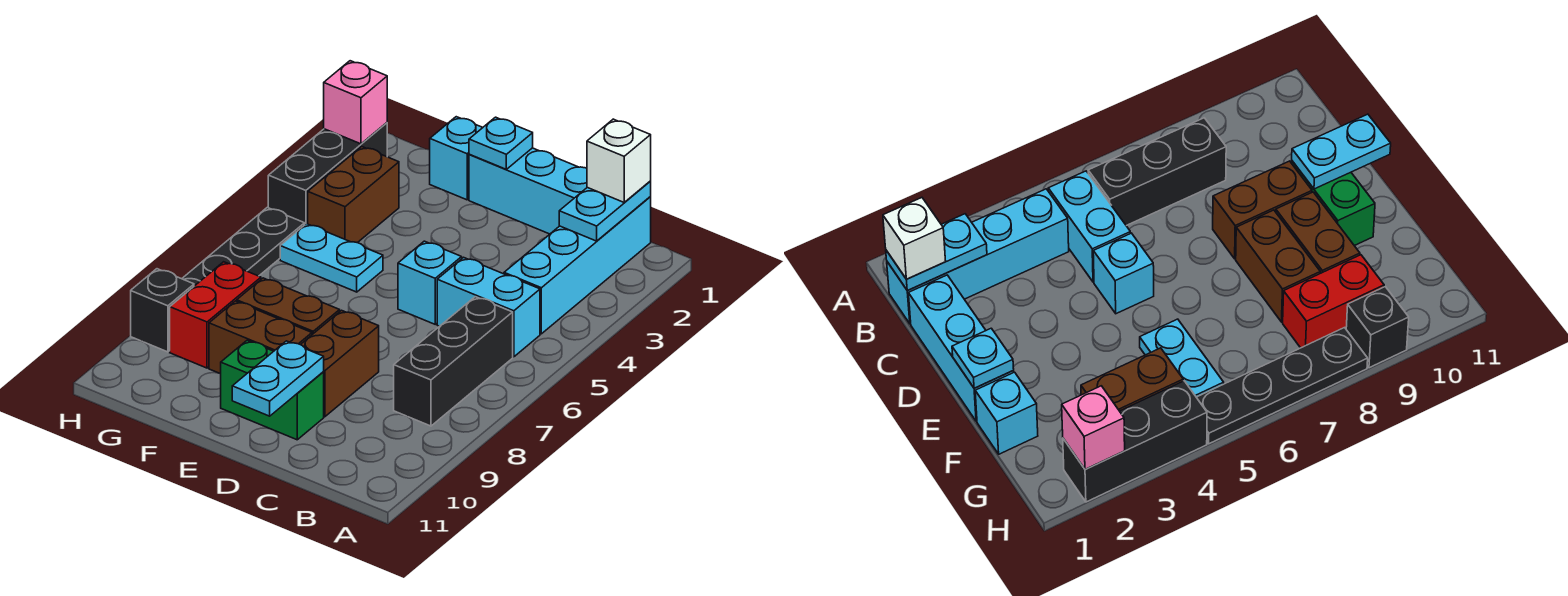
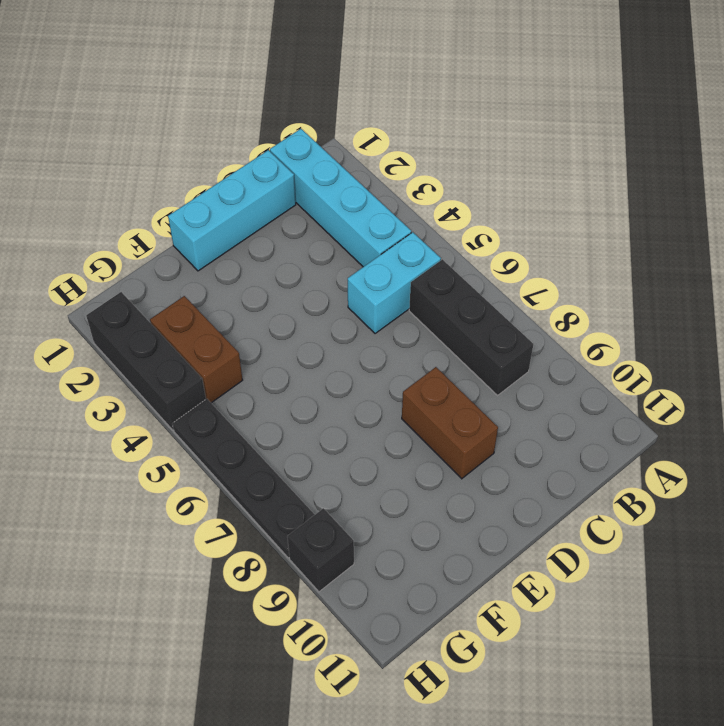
none -> cyan brick D5 level 1
none -> green brick D10:E10 level 1
none -> brown brick E8:F8 level 1

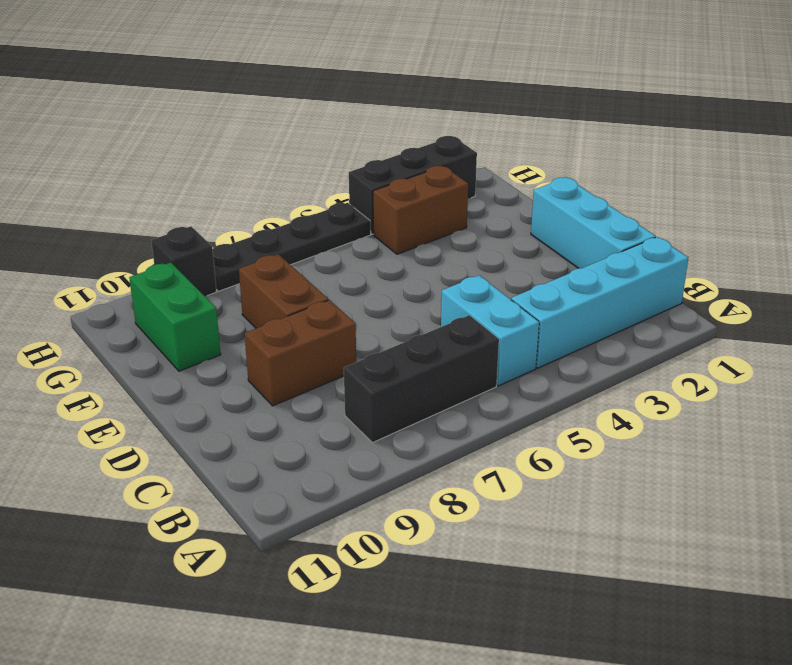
green brick F10:G10 level 1 -> green brick D10:E10 level 1
none -> cyan brick D5 level 1
none -> brown brick E9:F9 level 1
none -> cyan brick F1 level 1

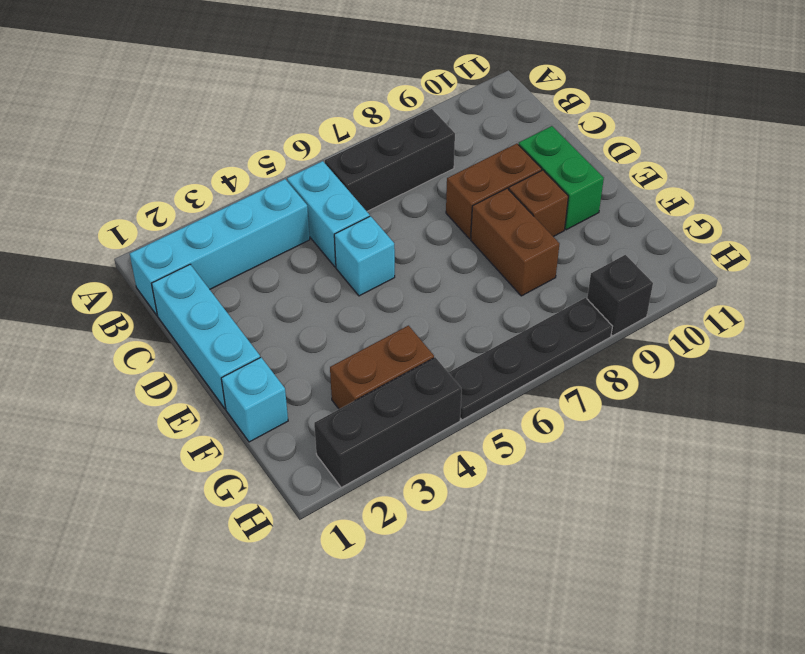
brown brick E9 level 1 -> brown brick E9:F9 level 1
none -> cyan plate F5:G5 level 1
none -> red brick G8:G9 level 1
none -> cyan plate B1:B2 level 2

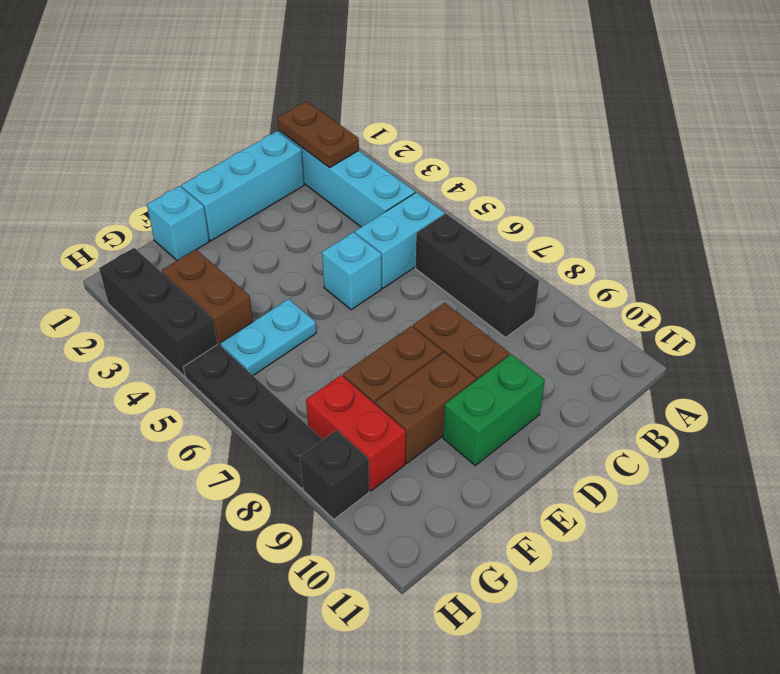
brown plate B1:B2 level 2 -> cyan plate B1:B2 level 2
none -> cyan plate D10:D11 level 2
none -> cyan plate E1 level 2
none -> pink brick H2 level 2

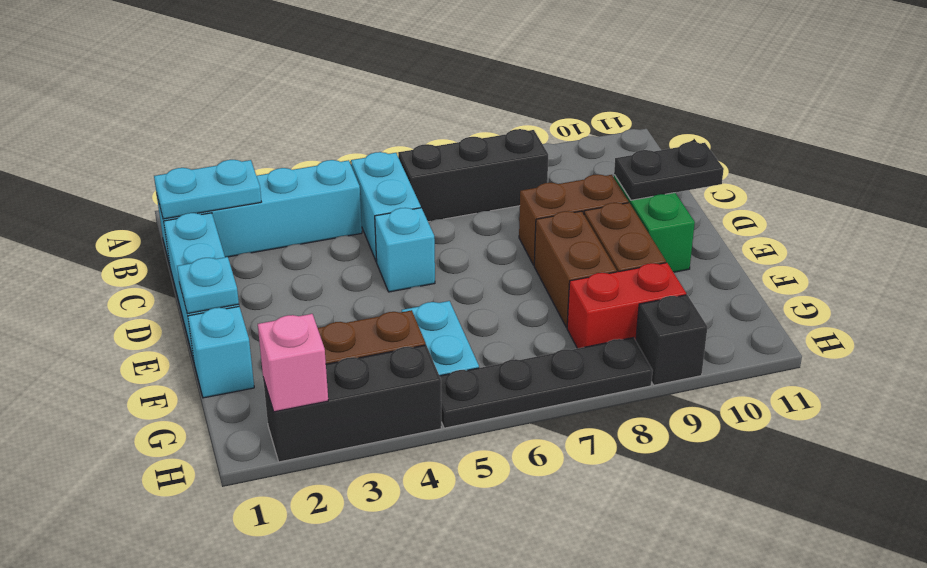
black plate D10:D11 level 2 -> cyan plate D10:D11 level 2
none -> white brick B1 level 3

